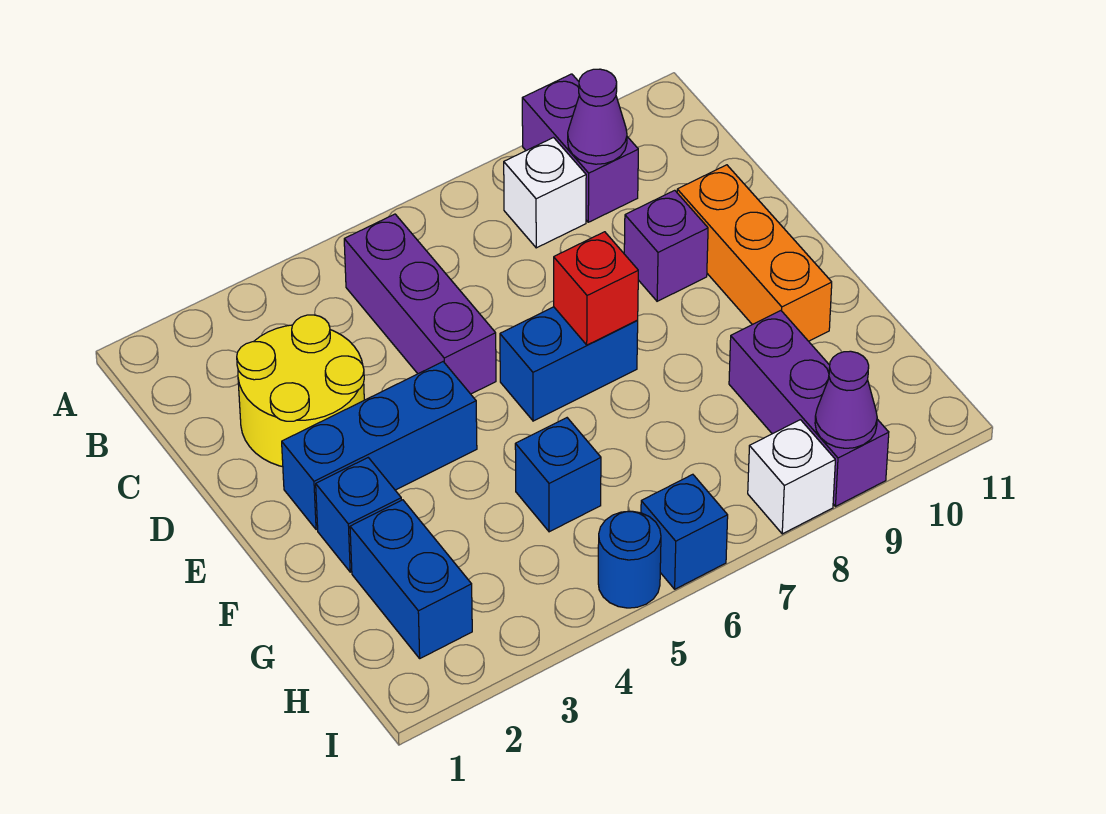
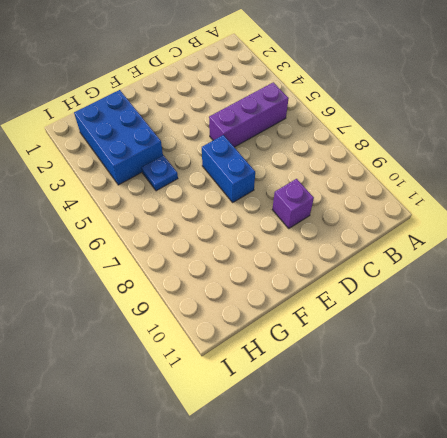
blue brick G2:H4 level 1 -> blue brick G2:H2 level 1
blue plate G5 level 1 -> blue brick G5 level 1
none -> purple brick A9:B9 level 1
none -> white brick B8 level 1
none -> yellow round brick C2:D3 level 1

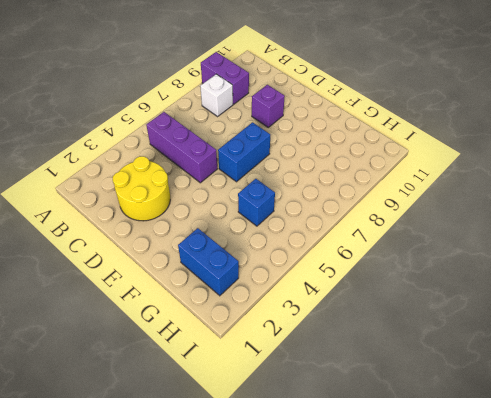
none -> orange brick D10:F10 level 1
none -> blue brick E2:E4 level 1
none -> blue brick F2 level 1

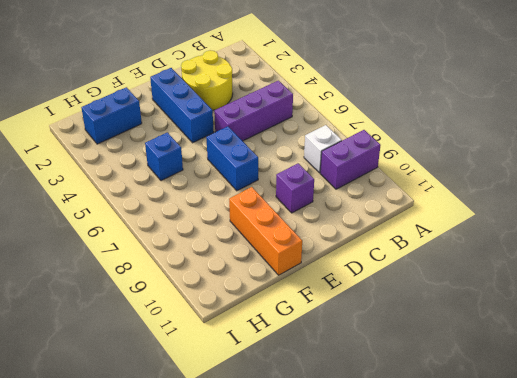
orange brick F9:F11 level 1 -> orange brick D10:F10 level 1
none -> blue brick F2 level 1
none -> purple brick G9:I9 level 1
none -> blue round brick I5 level 1

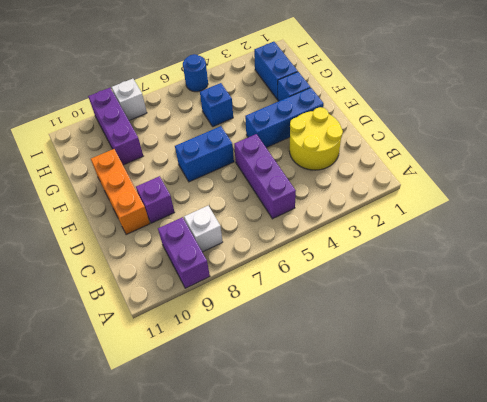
none -> blue brick I6 level 1
none -> purple cone B9 level 2
none -> red brick E7 level 2

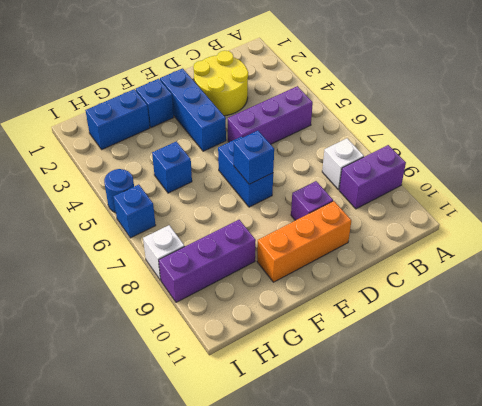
blue brick E7 level 2 -> red brick E7 level 2
none -> purple cone B9 level 2
none -> purple cone I9 level 2

